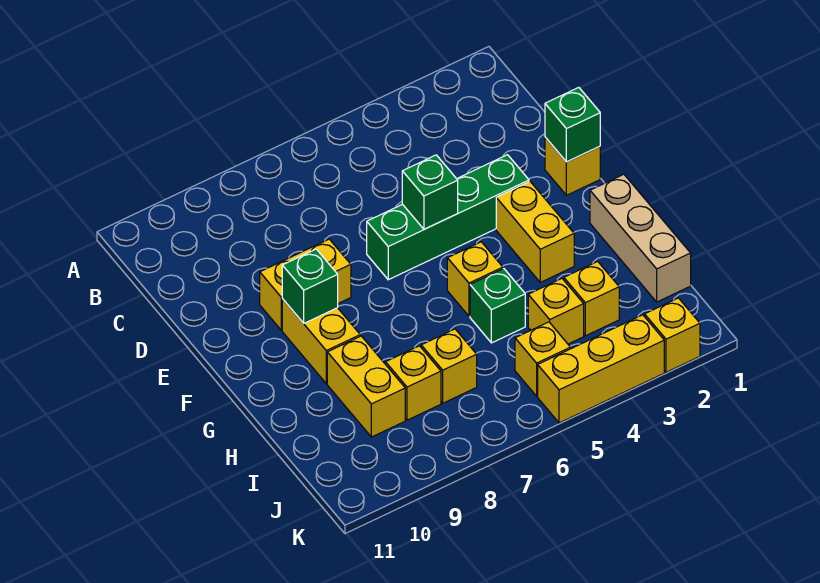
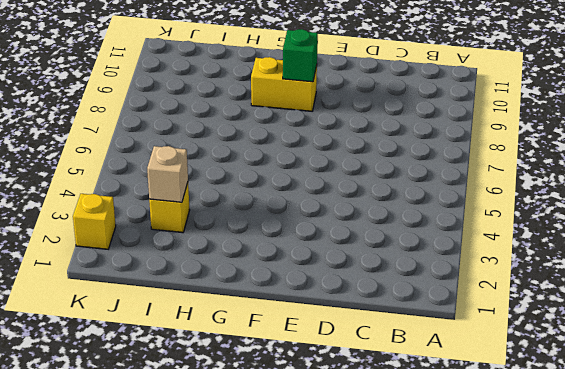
tan brick I3 level 2 -> none
none -> yellow brick E1 level 1
none -> green brick E3:E6 level 1
none -> yellow brick E8:E9 level 1

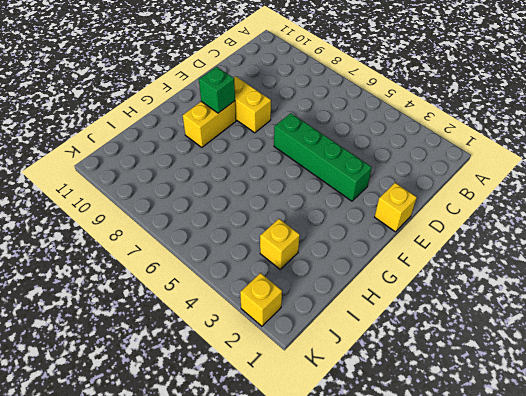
none -> yellow brick F3:G3 level 1
none -> tan brick G1:I1 level 1
none -> yellow brick G5 level 1

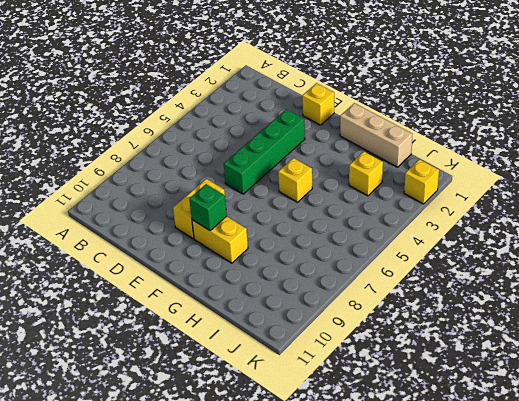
none -> yellow brick F3:G3 level 1
none -> green brick H5 level 1
none -> yellow brick H9:I9 level 1

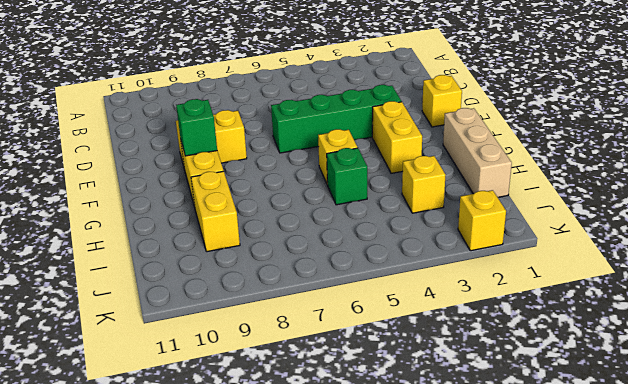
none -> yellow brick I4 level 1
none -> yellow brick I7 level 1
none -> yellow brick I8 level 1

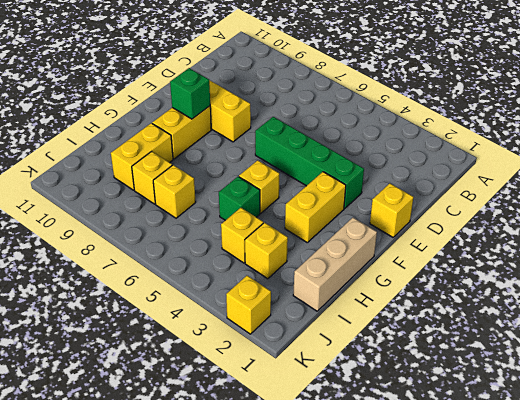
none -> yellow brick J5 level 1
none -> yellow brick K3:K5 level 1
none -> green brick E1 level 2

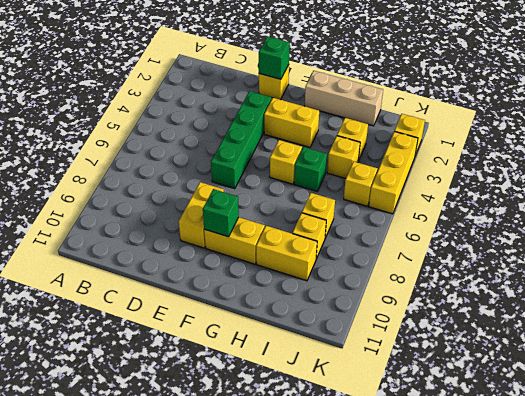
none -> green brick E5 level 2

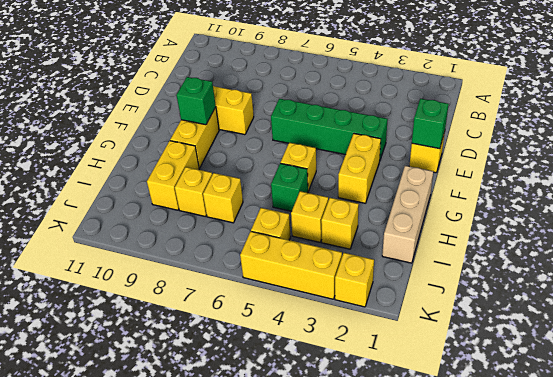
none -> green brick E5 level 2

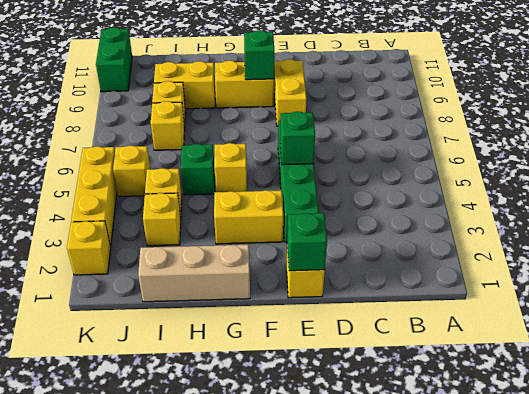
green brick K10:K11 level 1 -> none

